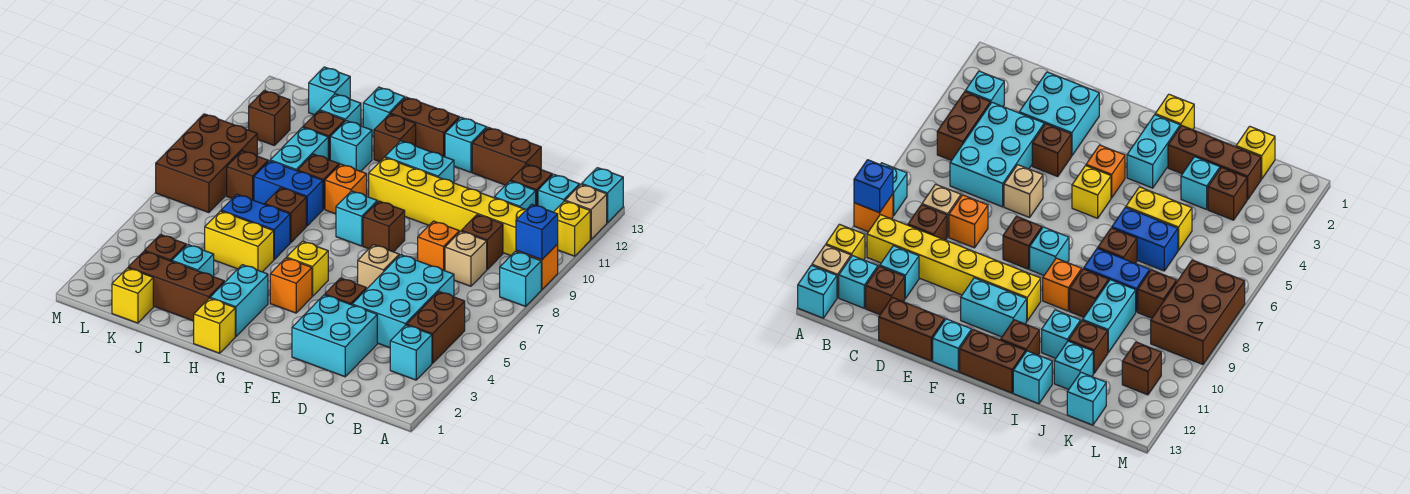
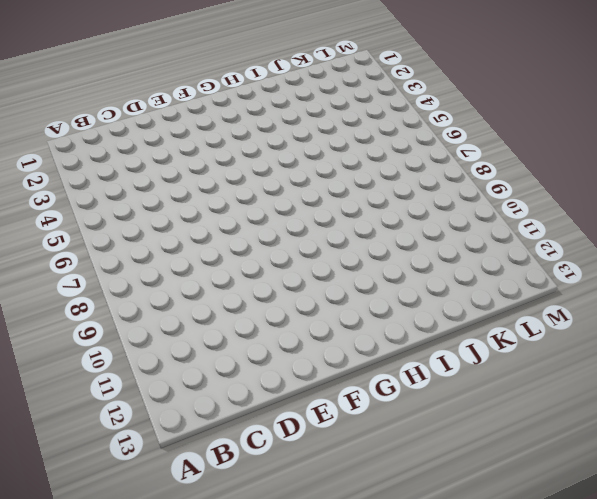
none -> cyan brick A8 level 1
none -> orange brick A9 level 1
none -> yellow brick A11 level 1
none -> tan brick A12 level 1

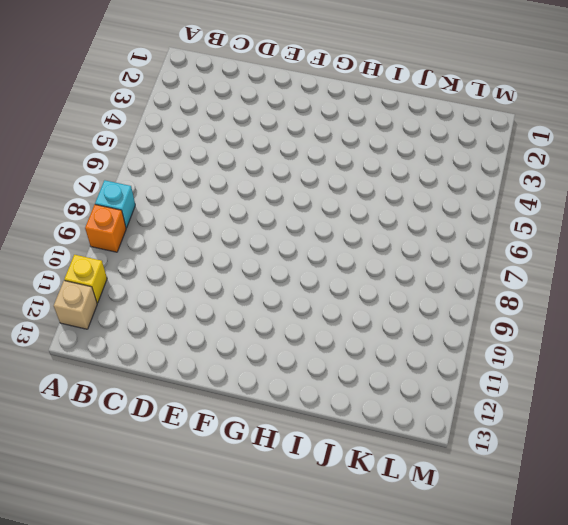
none -> cyan brick A13 level 1
none -> cyan brick B3 level 1
none -> brown brick B4:B5 level 1
none -> yellow brick B10:G10 level 1

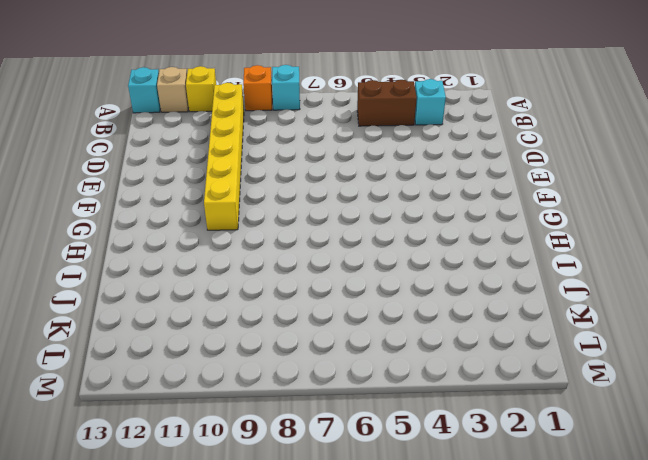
none -> cyan brick B12 level 1
none -> cyan brick C4:D6 level 1
none -> tan brick C8 level 1
none -> brown brick C9 level 1

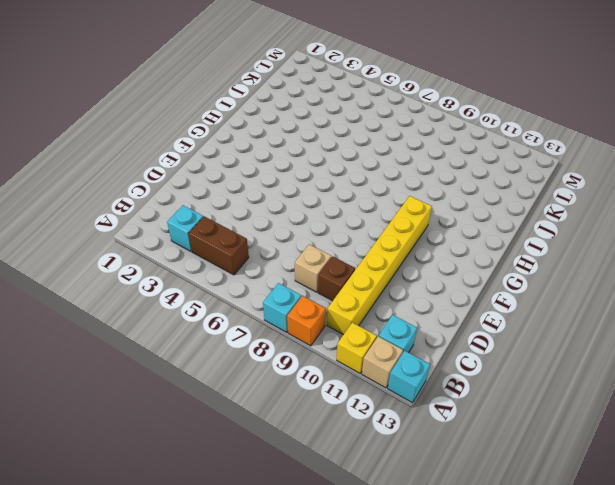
none -> cyan brick C4:D6 level 1
none -> cyan brick C11 level 1
none -> brown brick C12 level 1
none -> cyan brick D2:E3 level 1

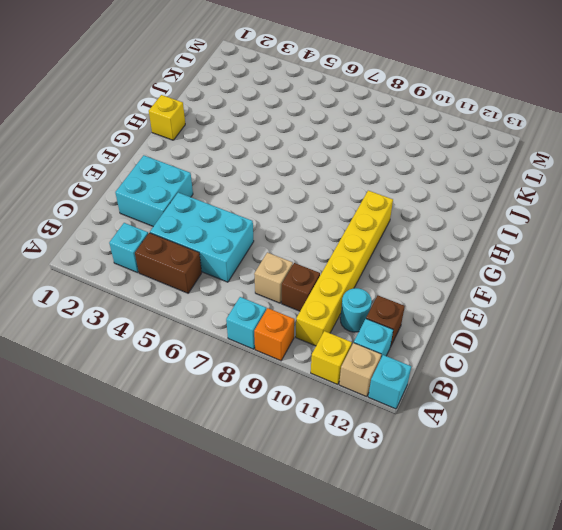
cyan round brick C11 level 1 -> cyan brick C11 level 1
none -> orange brick D8 level 1
none -> brown brick D13:E13 level 1
none -> brown brick E4 level 1
none -> tan brick E6 level 1

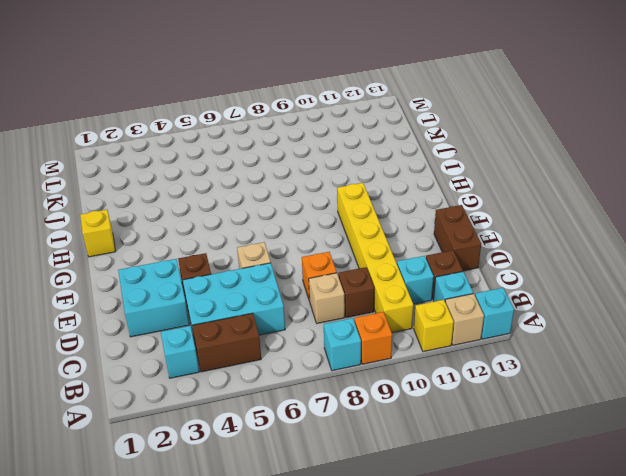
none -> brown brick F8 level 1
none -> cyan brick F11:G11 level 1
none -> cyan brick F13 level 1
none -> orange brick G4 level 1

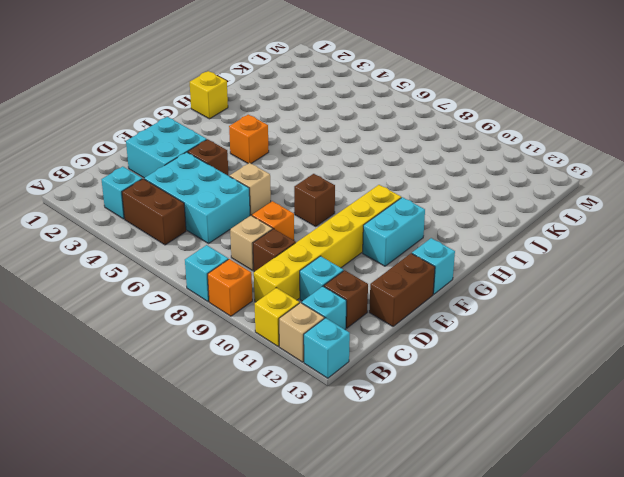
none -> yellow brick G5 level 1
none -> cyan brick G8 level 1
none -> brown brick G13:H13 level 1
none -> cyan brick H2:H3 level 1

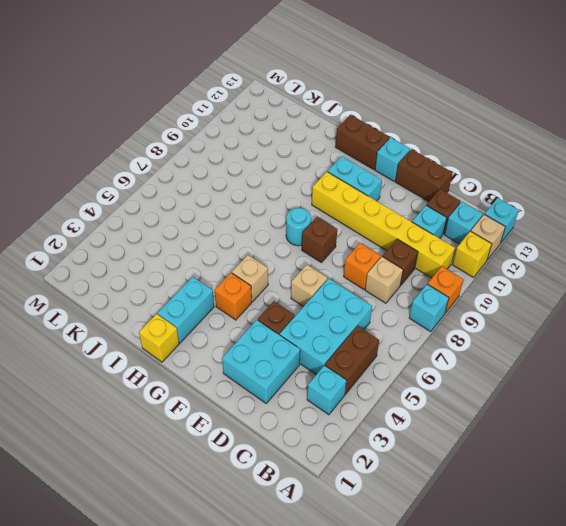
tan brick G5 level 1 -> yellow brick G5 level 1
cyan round brick G8 level 1 -> cyan brick G8 level 1
none -> orange brick H9 level 1
none -> brown brick H12 level 1
none -> brown brick I2:K2 level 1
none -> yellow brick I5:J5 level 1

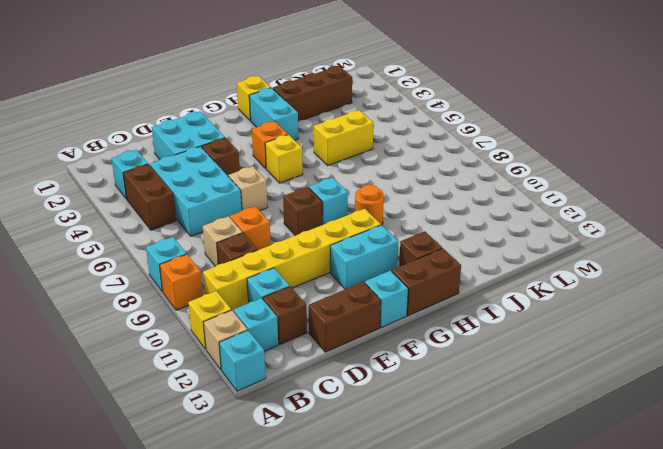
orange round brick H9 level 1 -> orange brick H9 level 1
none -> blue brick I6:J6 level 1
none -> brown brick I7 level 1
none -> blue brick I8:J8 level 1
none -> brown brick I9 level 1

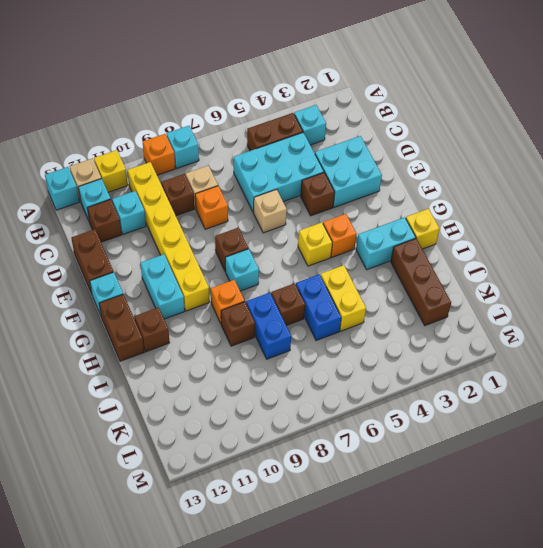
none -> cyan brick I11 level 1
none -> cyan brick I13 level 1
none -> cyan brick J3 level 1
none -> cyan brick J9:J10 level 1

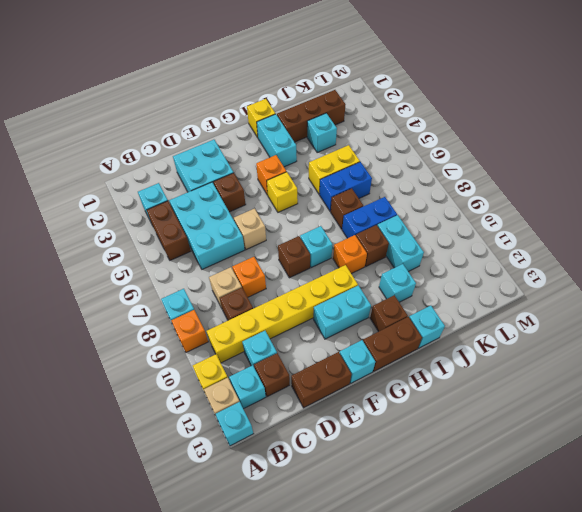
none -> brown brick J11 level 1
none -> cyan brick J12 level 1
none -> yellow brick K1 level 1
none -> brown brick K3 level 1

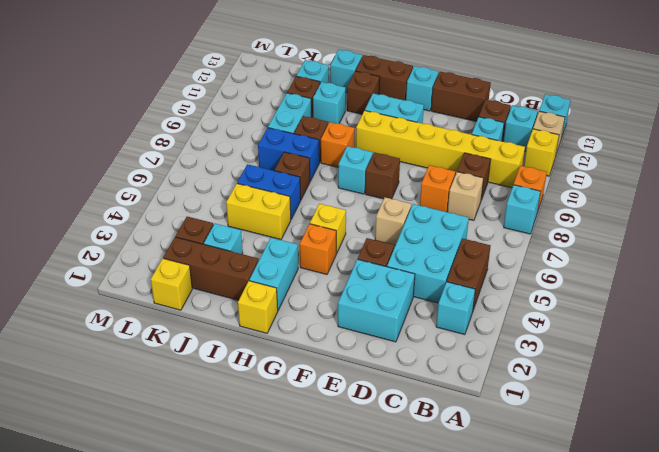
none -> brown brick K8 level 1
none -> cyan brick K13 level 1
none -> brown brick L7:M9 level 1
none -> brown brick L11 level 1

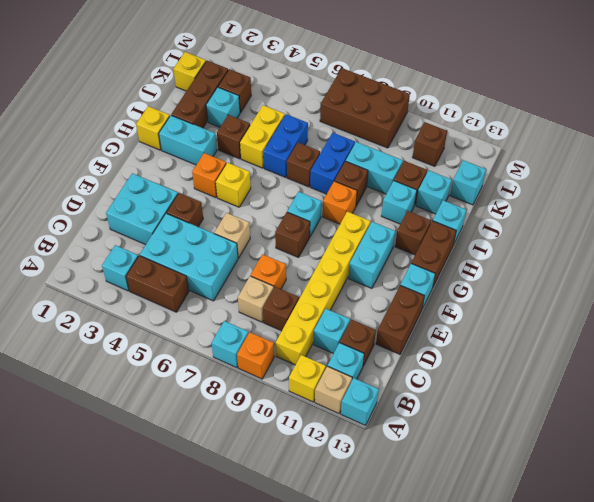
brown brick I4 level 1 -> brown brick K8 level 1
none -> blue brick A9 level 2

